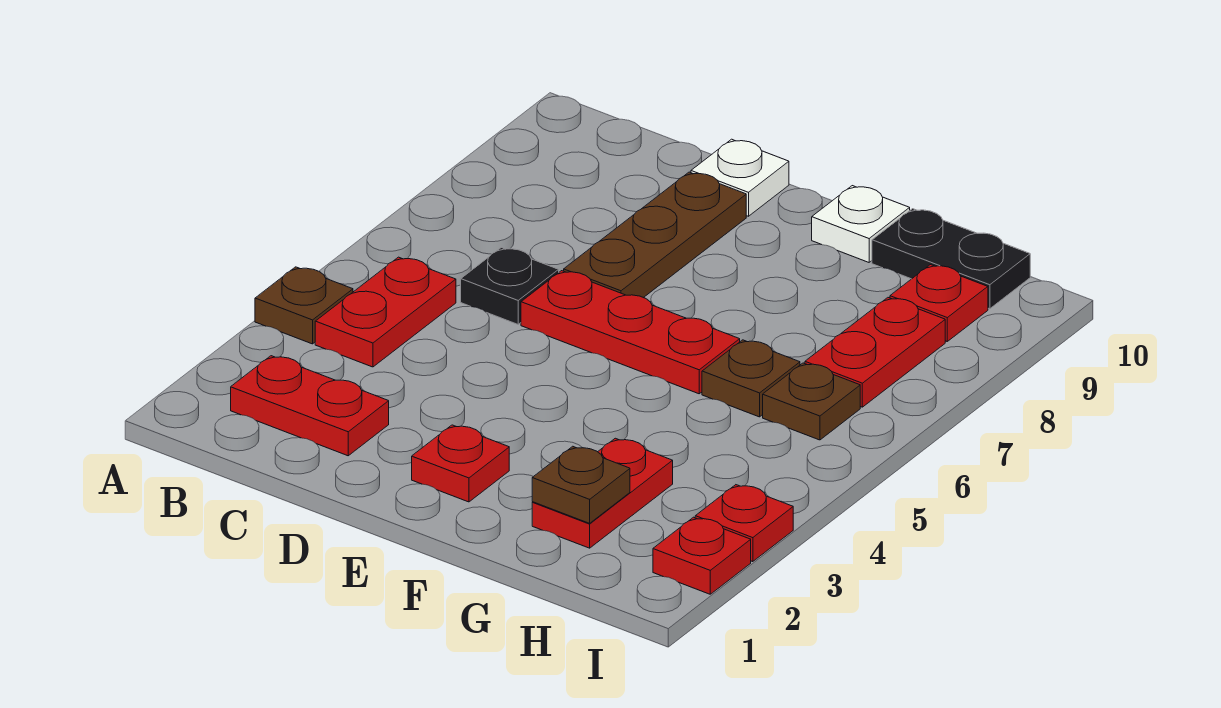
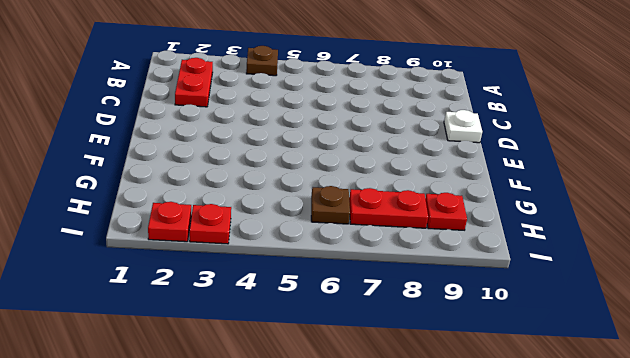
none -> red plate B4:B5 level 1
none -> black plate C6 level 1
none -> red plate D6:F6 level 1

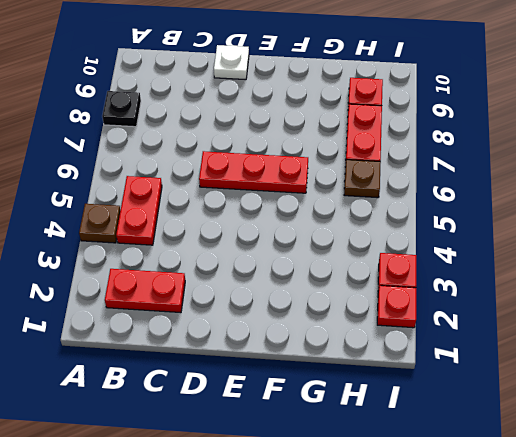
black plate A8 level 1 -> black plate C6 level 1
none -> brown plate D7:D9 level 1
none -> red plate E2 level 1
none -> white plate F10 level 1

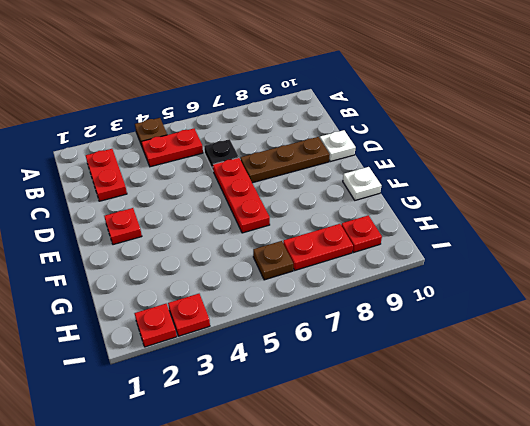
none -> red plate G2:G3 level 1
none -> brown plate G6 level 1
none -> black plate G10:H10 level 1

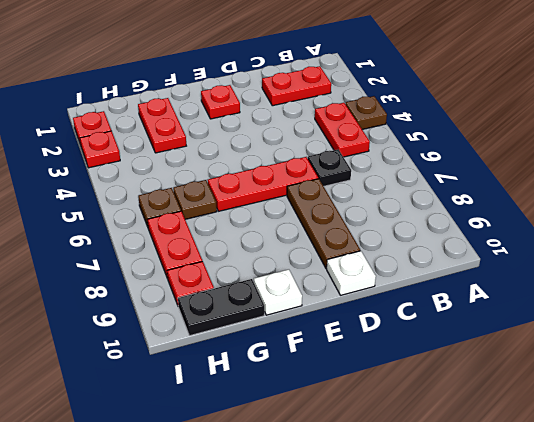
none -> brown plate G2 level 2

